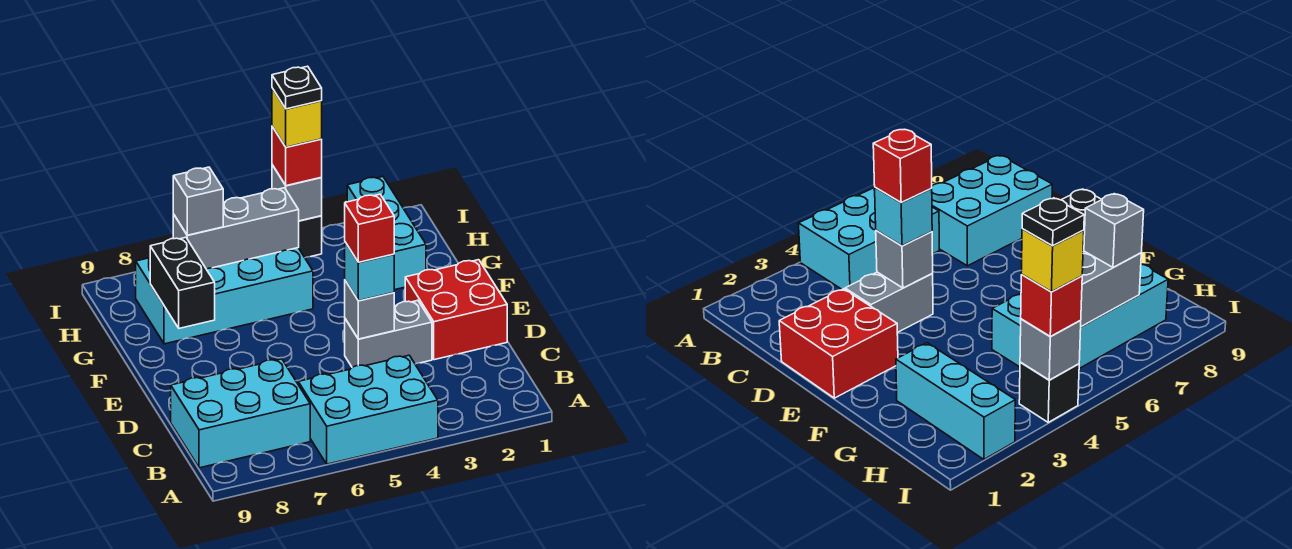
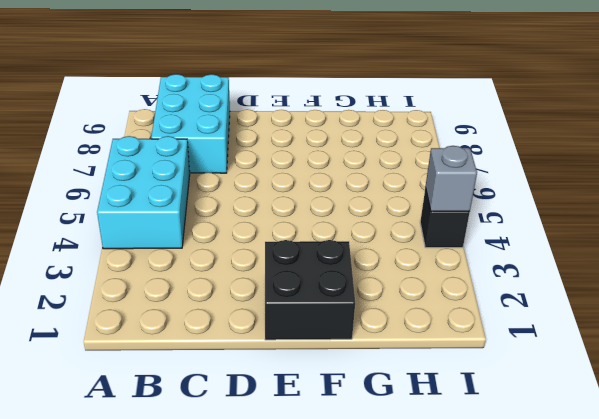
black brick E1:F2 level 1 -> red brick D1:E2 level 1
none -> grey brick D3:D4 level 1
none -> cyan brick G2:I2 level 1
none -> cyan brick G5:H8 level 1

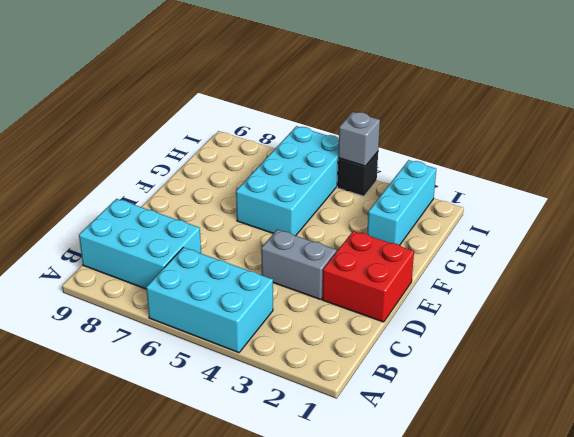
cyan brick F5:I6 level 1 -> cyan brick G5:H8 level 1
none -> grey brick D4 level 2
none -> black brick F8:G8 level 2
none -> grey brick H5:H7 level 2

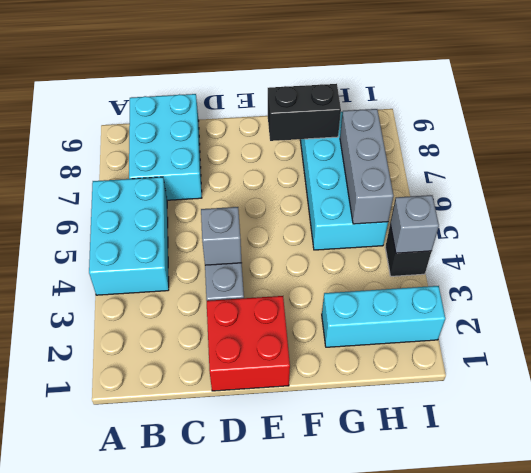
none -> cyan brick D4 level 3
none -> grey brick H7 level 3
none -> red brick I4 level 3

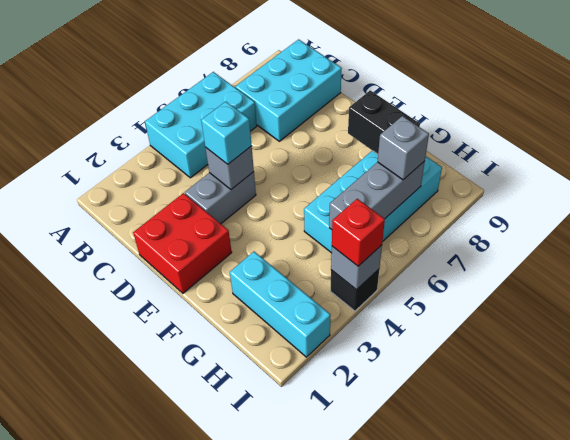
none -> red brick D4 level 4
none -> yellow brick I4 level 4
none -> black plate I4 level 5

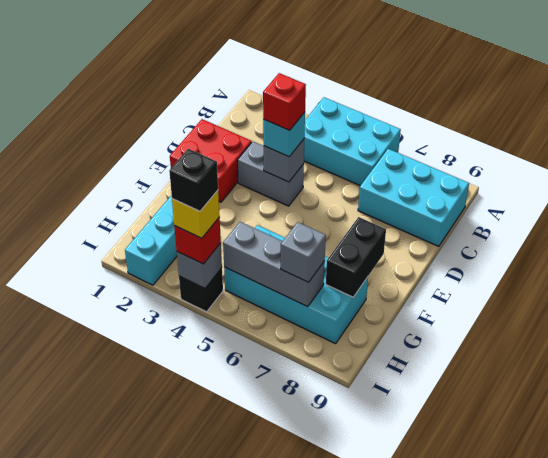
black brick I4 level 5 -> black plate I4 level 5

